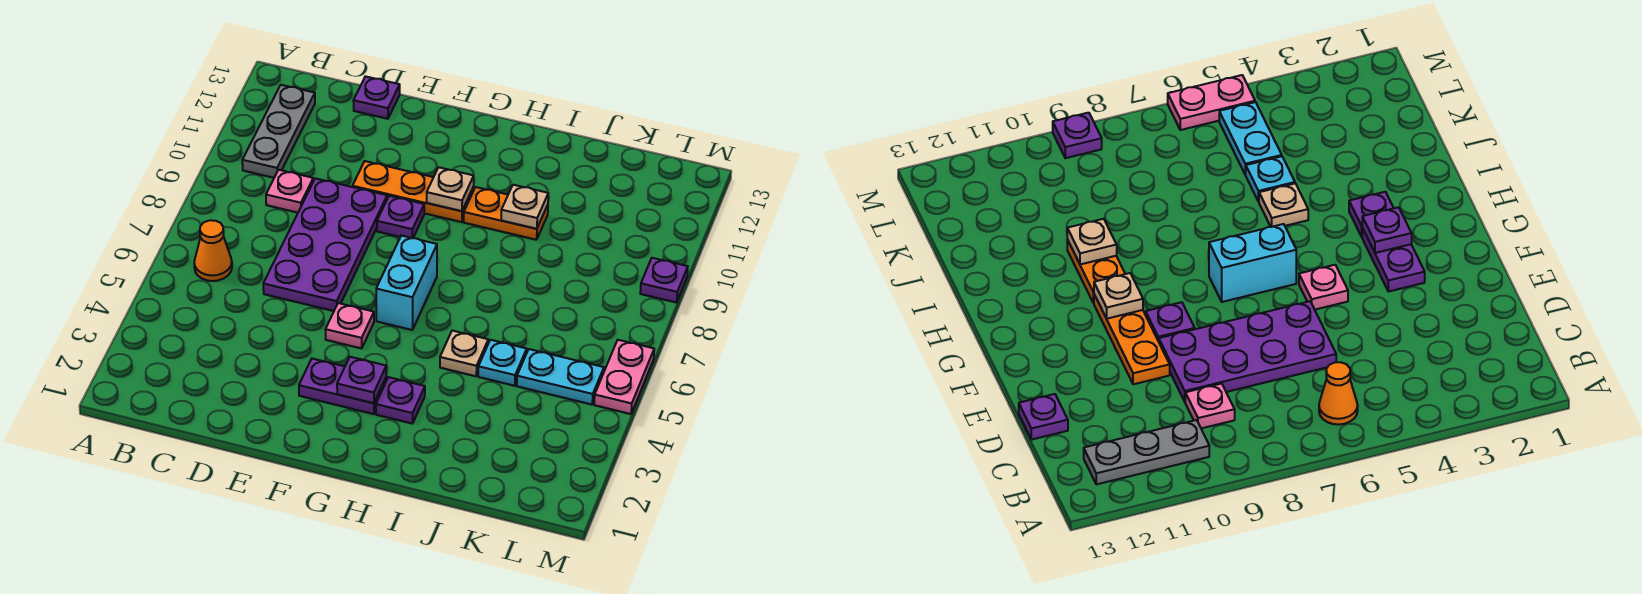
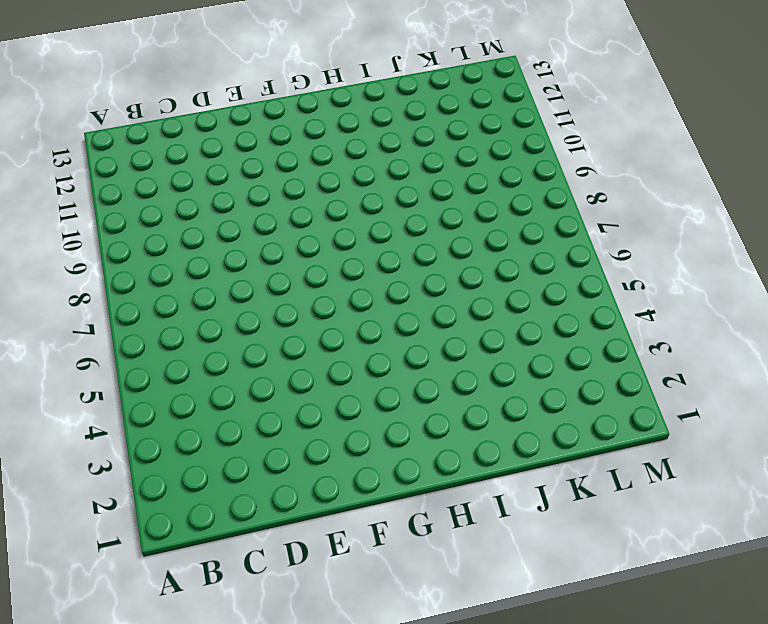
none -> orange cone B6 level 1
none -> grey plate B10:B12 level 1
none -> pink plate C9 level 1

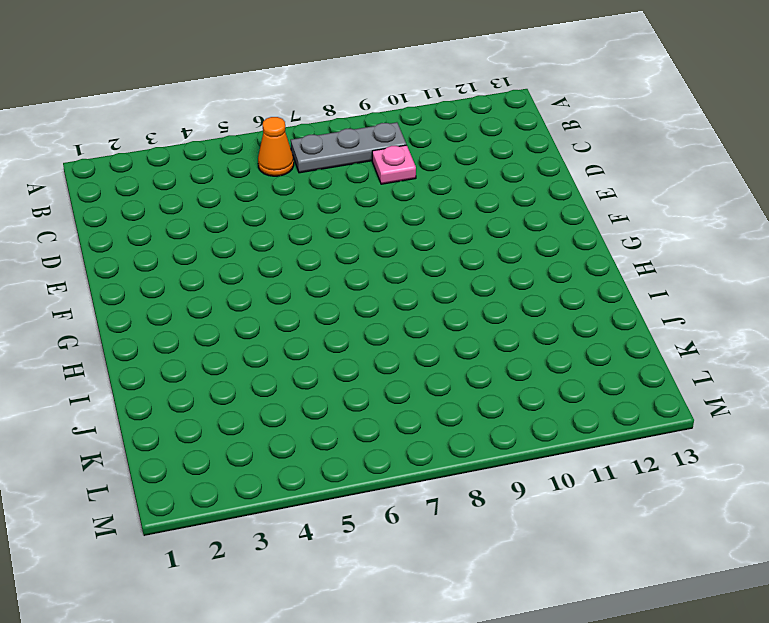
grey plate B7:B9 level 1 -> grey plate B10:B12 level 1
none -> purple plate D6:E9 level 1
none -> purple plate D13 level 1
none -> orange plate E10:G10 level 1

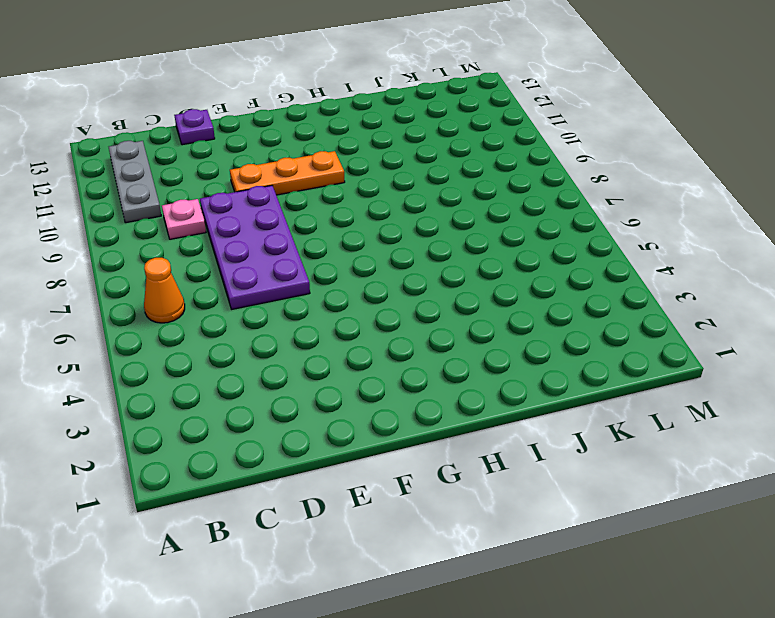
none -> purple plate F3:G3 level 1
none -> pink plate F5 level 1
none -> purple plate F9 level 1

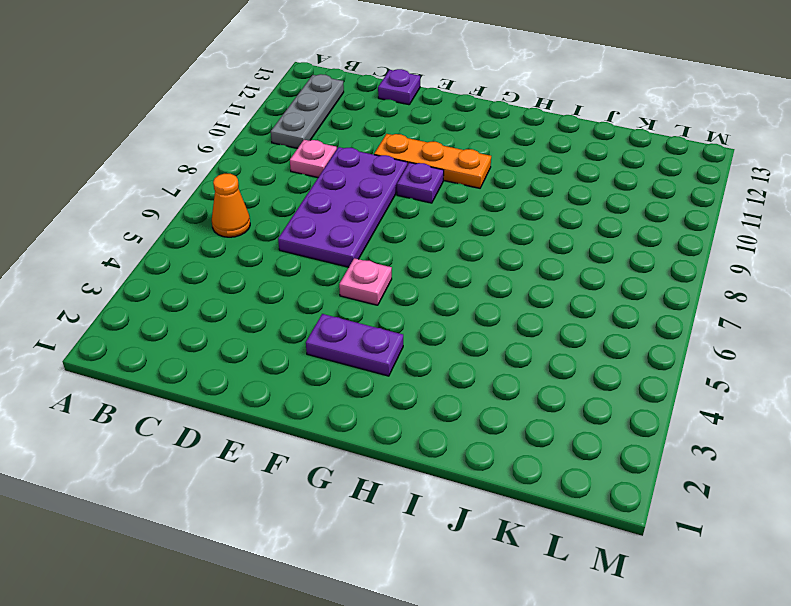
none -> cyan brick G6:G7 level 1
none -> purple plate H3 level 1
none -> orange plate H10:I10 level 1

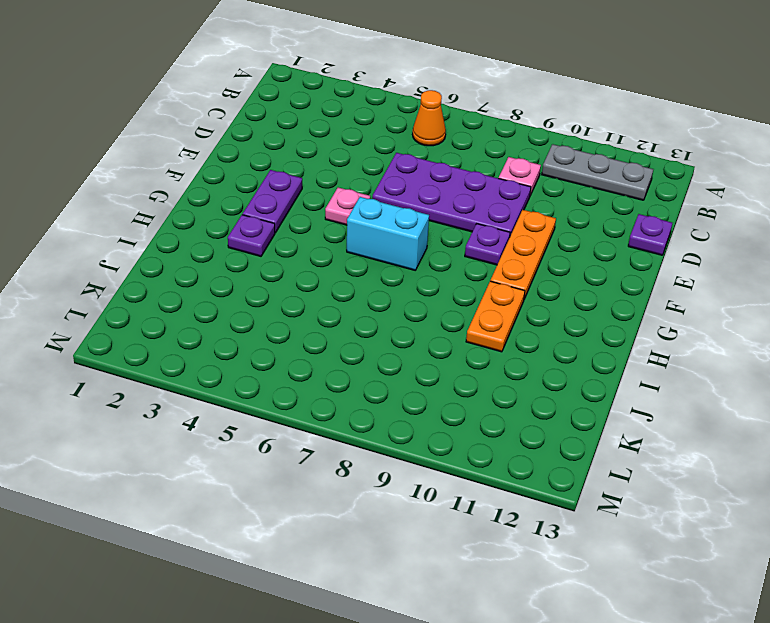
none -> tan plate I5 level 1
none -> cyan plate J5 level 1
none -> cyan plate K5:L5 level 1

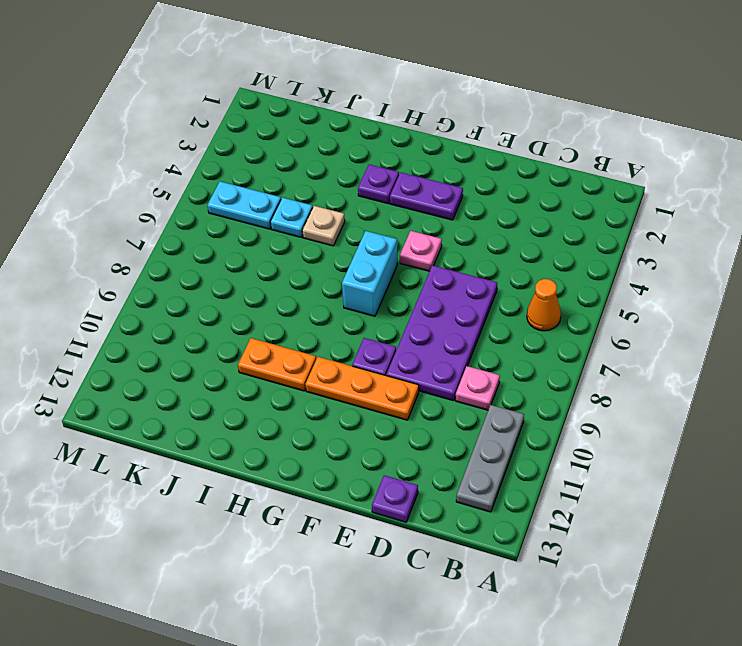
none -> pink plate M5:M6 level 1
none -> purple plate M9 level 1
none -> purple plate G3 level 2

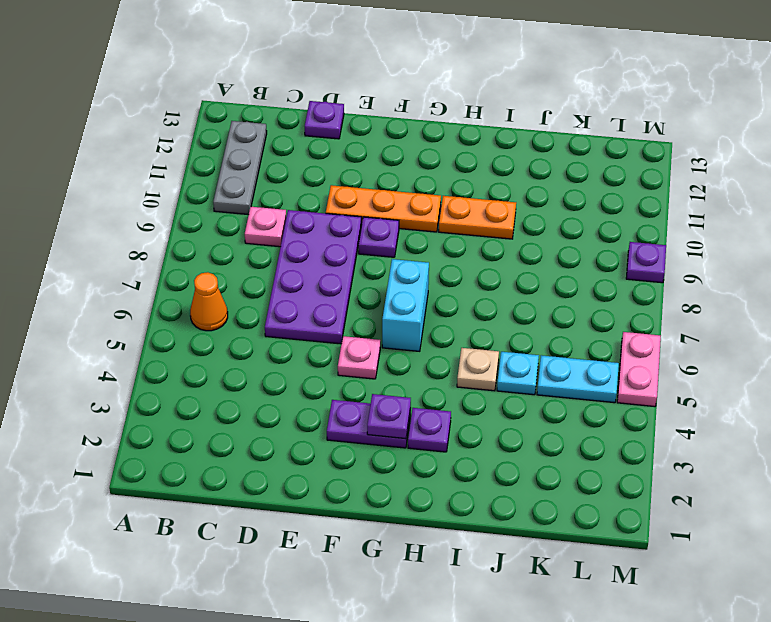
none -> tan plate G10 level 2
none -> tan plate I10 level 2

